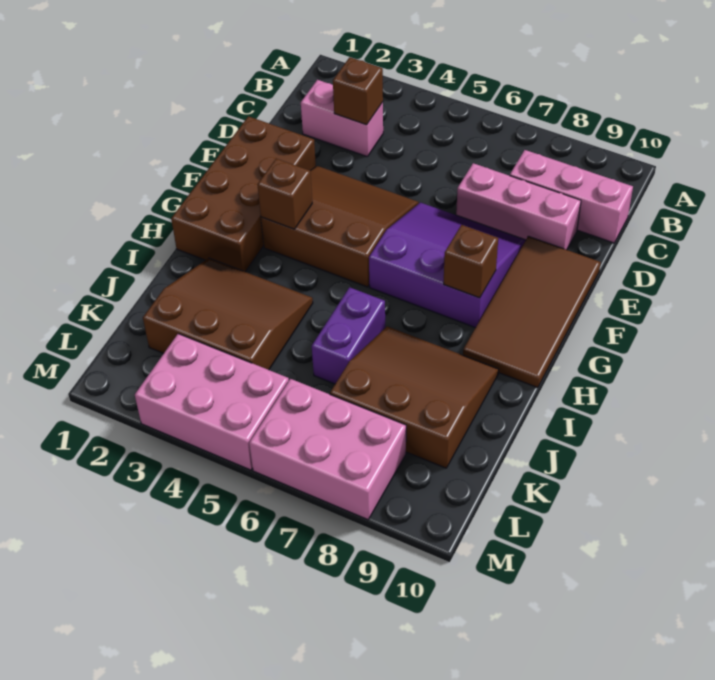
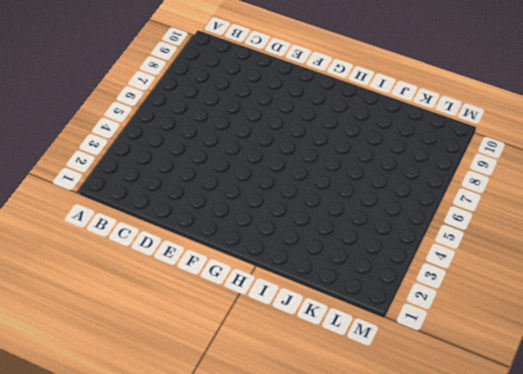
none -> pink brick C2:C3 level 1
none -> pink brick C8:C10 level 1
none -> pink brick D7:D9 level 1

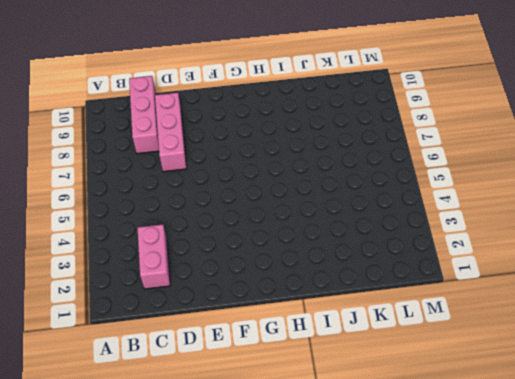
none -> brown brick E1:H2 level 1
none -> brown slope E3:G5 level 1 top G
none -> purple slope E6:G8 level 1 top G

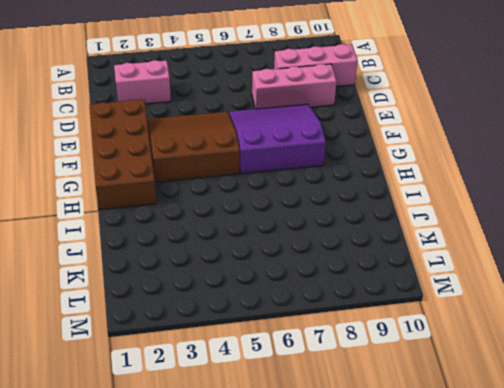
none -> brown tile E9:H10 level 1
none -> brown slope I2:K4 level 1 top K
none -> purple brick I6:J6 level 1

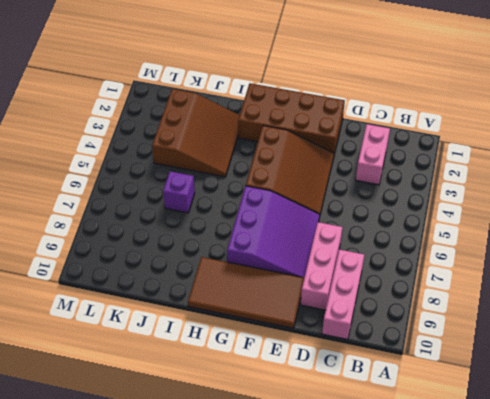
purple brick J6 level 1 -> purple brick I6:J6 level 1
none -> brown slope I7:K9 level 1 top K
none -> pink brick L3:M5 level 1
none -> pink brick L6:M8 level 1

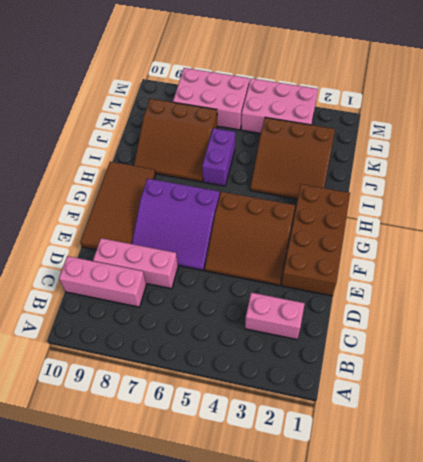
none -> brown brick C3 level 2
none -> brown brick G3 level 2
none -> brown brick G8 level 2

